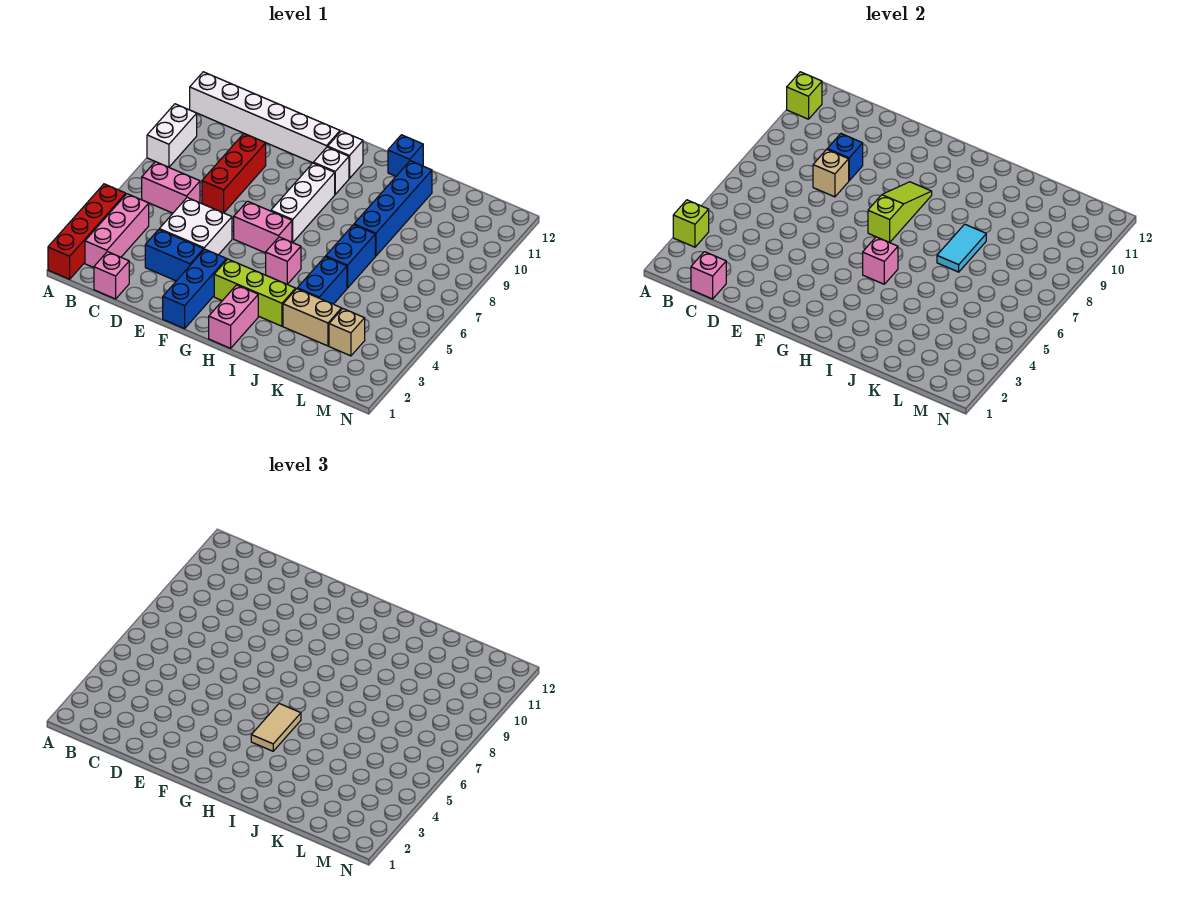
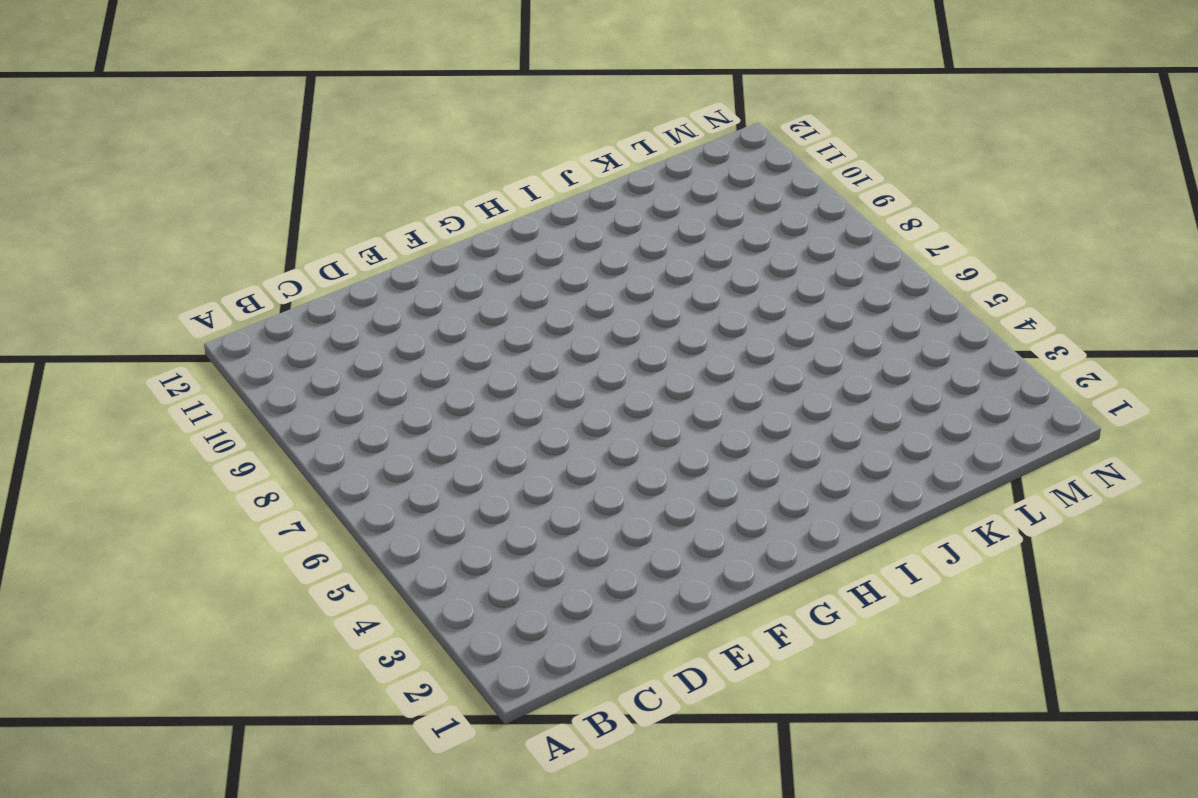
none -> red brick A1:A4 level 1
none -> white brick A8:A9 level 1
none -> white brick A11:F11 level 1
none -> pink brick B2:B4 level 1

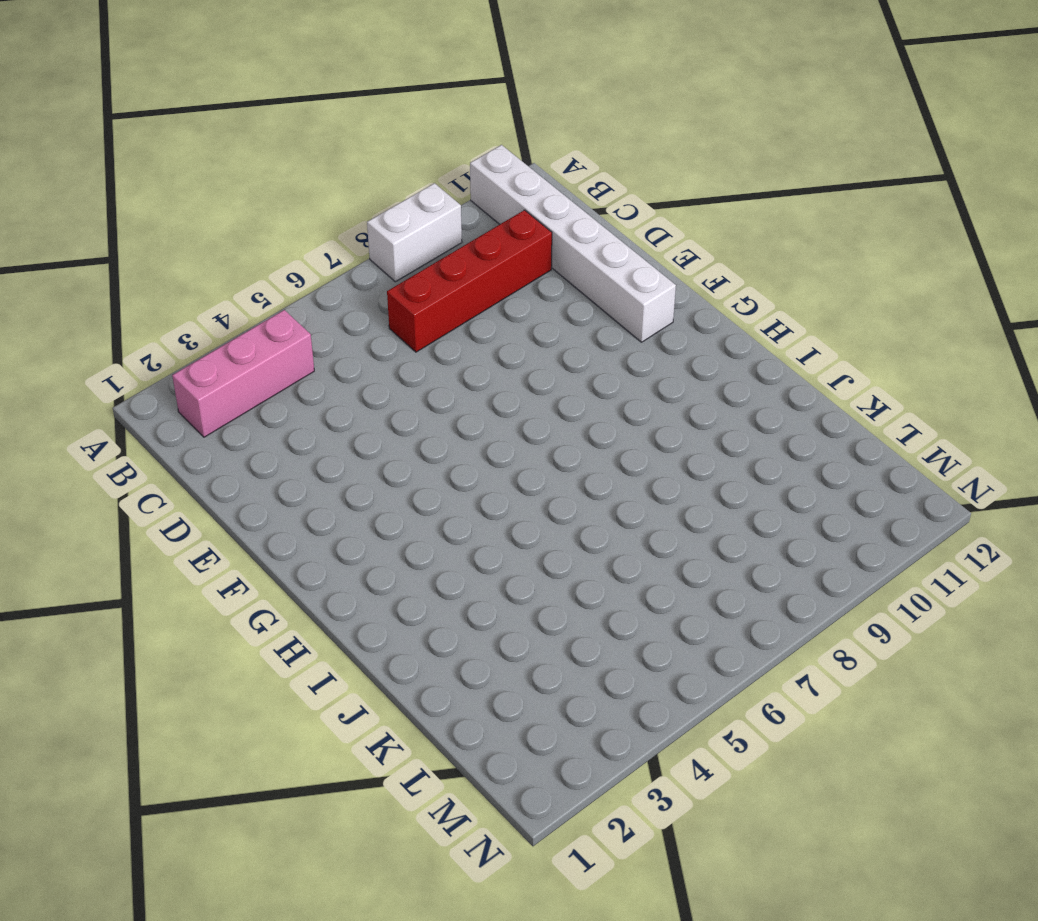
red brick C7:C10 level 1 -> red brick A1:A4 level 1
none -> pink brick B6:C6 level 1
none -> pink brick C1 level 1
none -> blue brick D3:E3 level 1
none -> white brick D4:E5 level 1

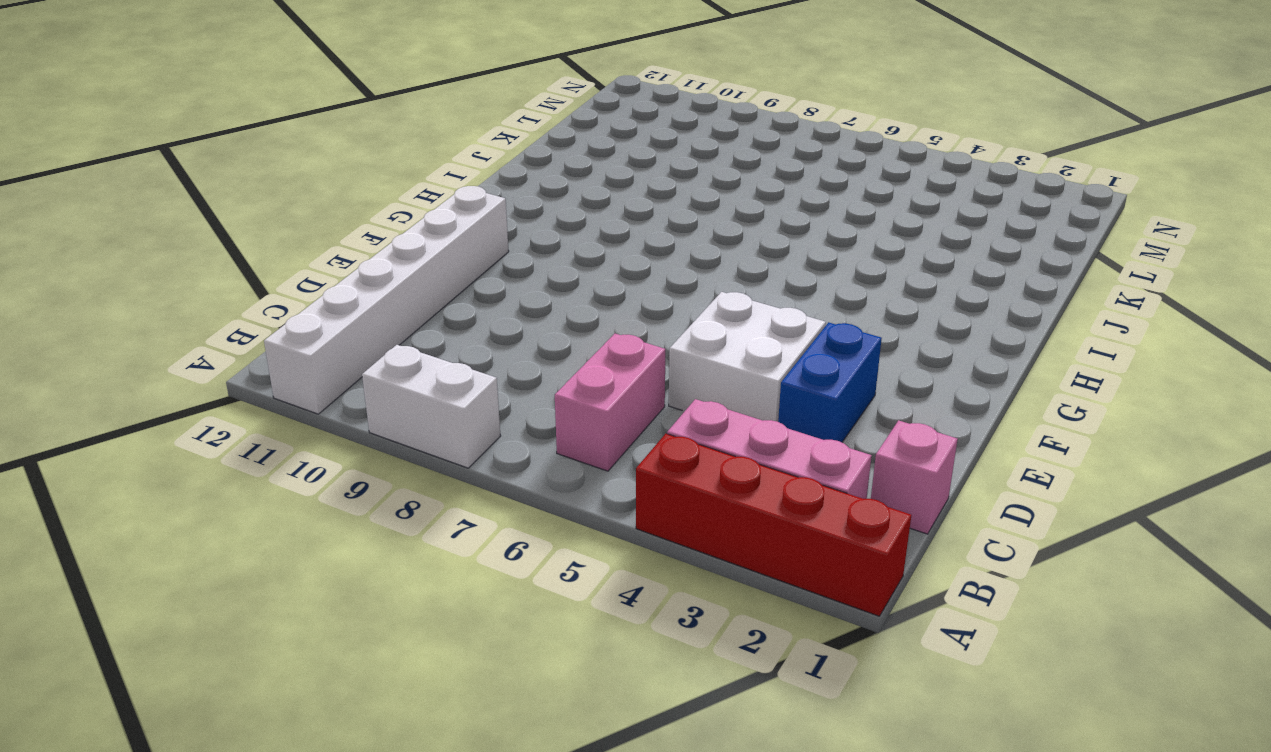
none -> red brick D7:D9 level 1
none -> blue brick F1:F3 level 1
none -> pink brick F6:G6 level 1
none -> lime brick G3:I3 level 1

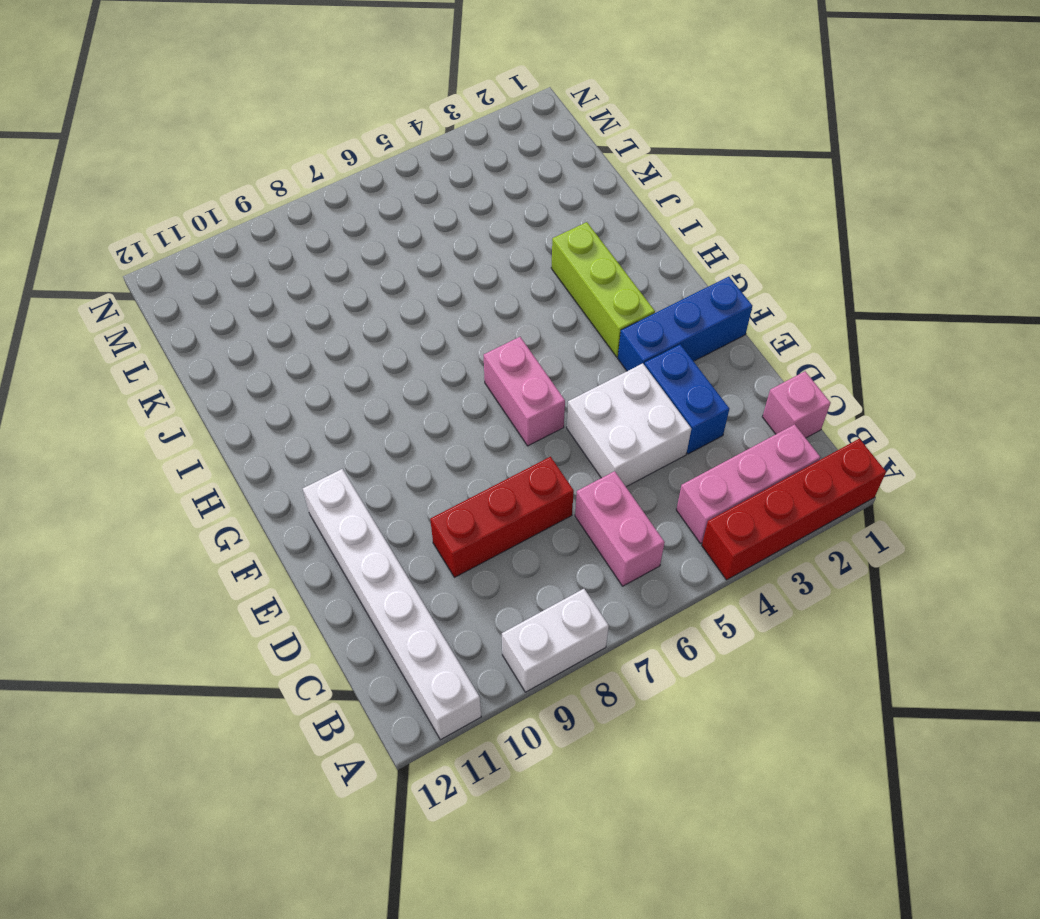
none -> white brick G7:G9 level 1
none -> white brick G10 level 1
none -> white brick G11 level 1
none -> pink brick H1:H2 level 1

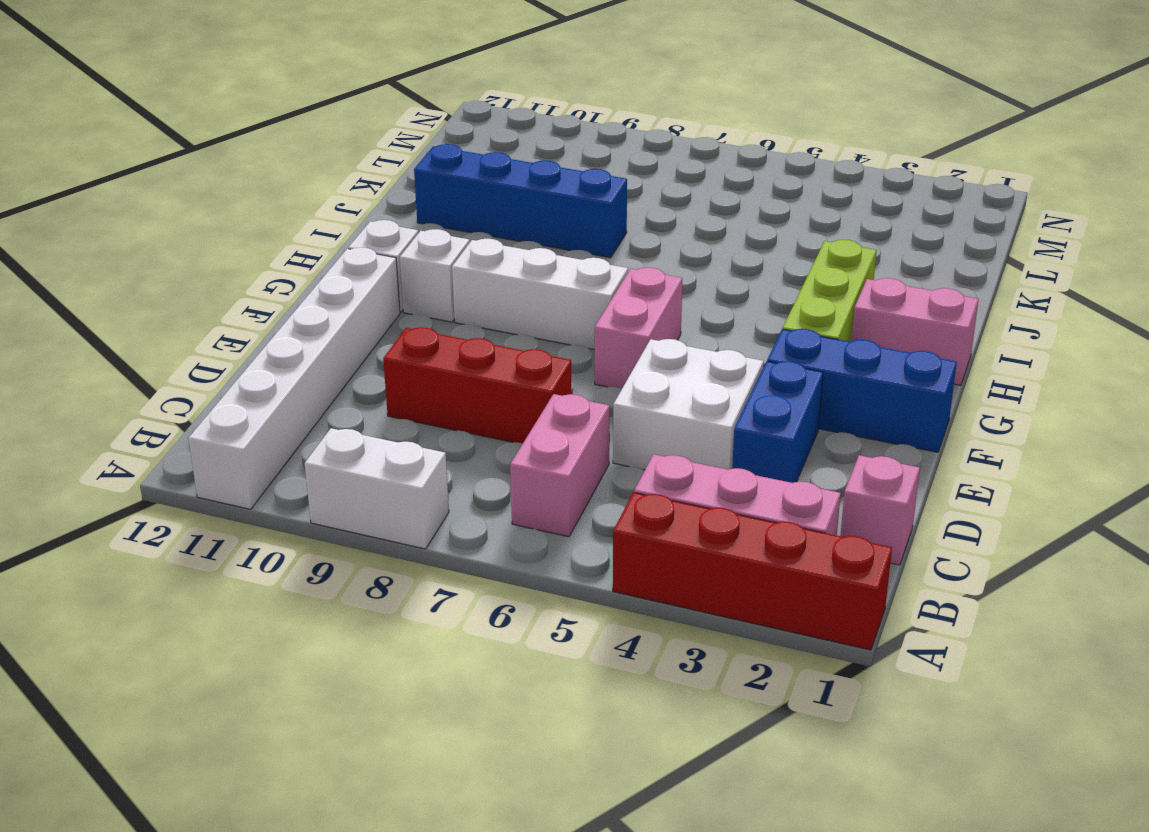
none -> pink brick H5 level 1
none -> blue brick I12 level 1
none -> tan brick J3:K3 level 1
none -> blue brick J4:J5 level 1

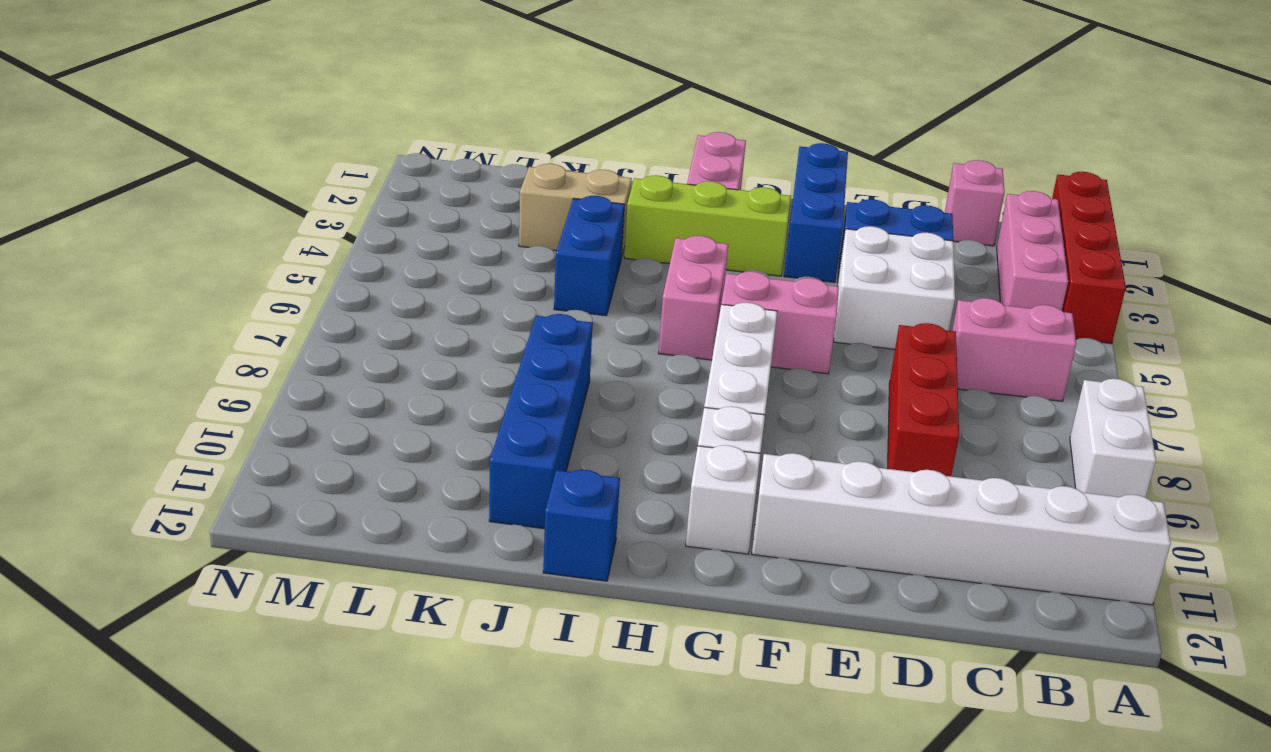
pink brick H5:H6 level 1 -> pink brick H5 level 1
none -> blue brick J6:J7 level 1
none -> tan brick L3 level 1
none -> lime brick A3 level 2
none -> lime brick A11 level 2

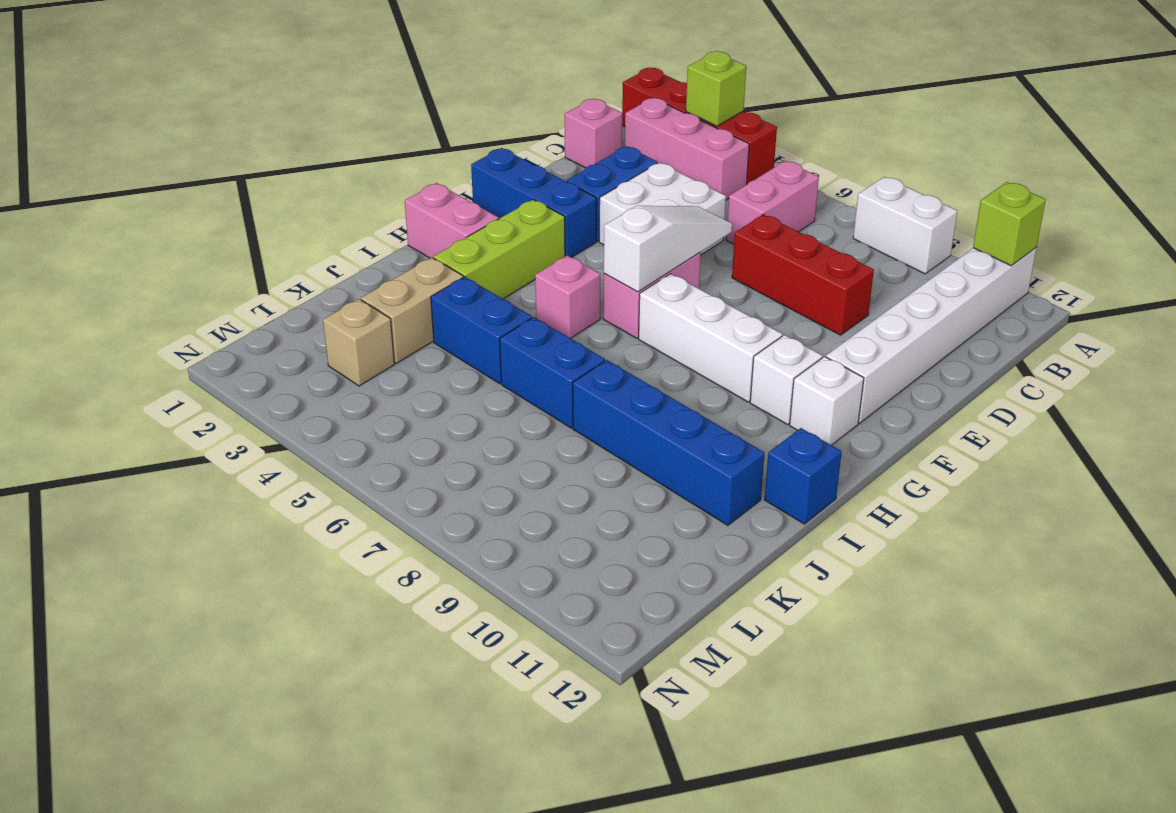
white slope E6:G6 level 2 top G -> none
none -> pink brick C1 level 2
none -> tan brick D8 level 2
none -> blue brick D9 level 2
none -> lime slope G7:G9 level 2 top 7

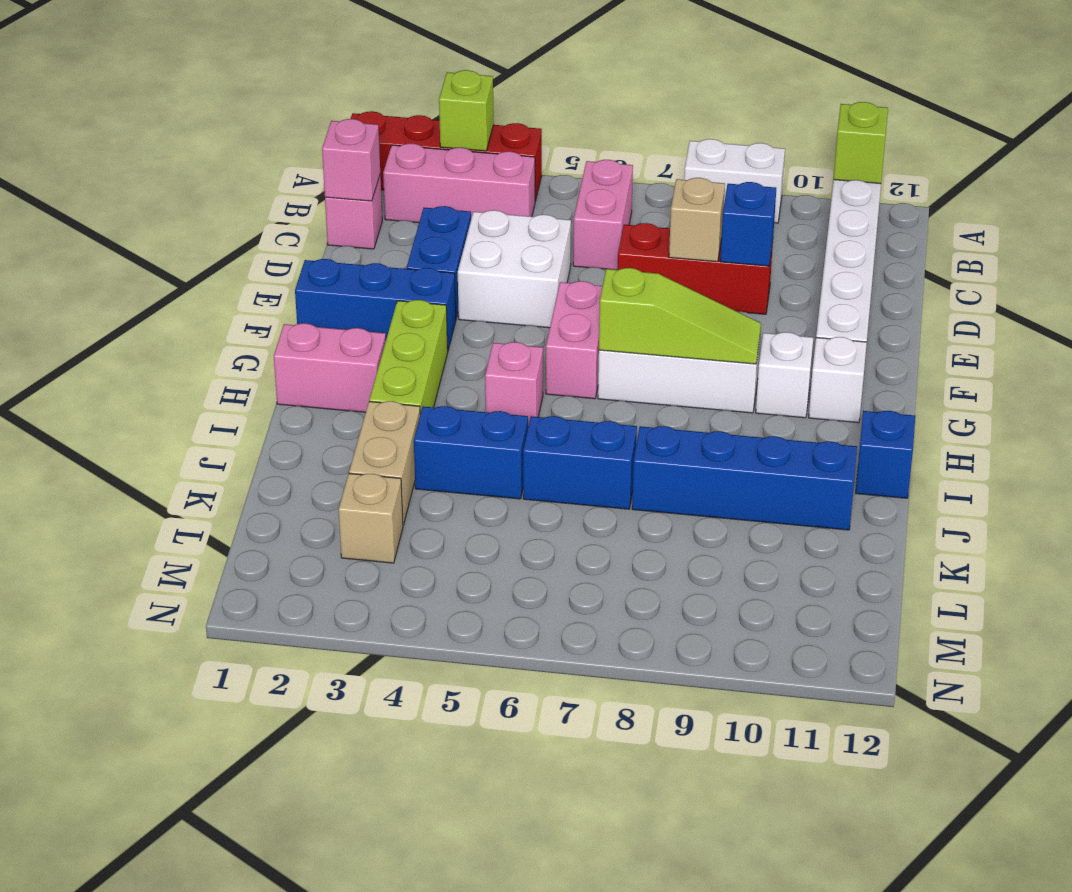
none -> pink brick H5 level 2
none -> cyan tile J7:J8 level 2
none -> tan tile H4:H5 level 3

